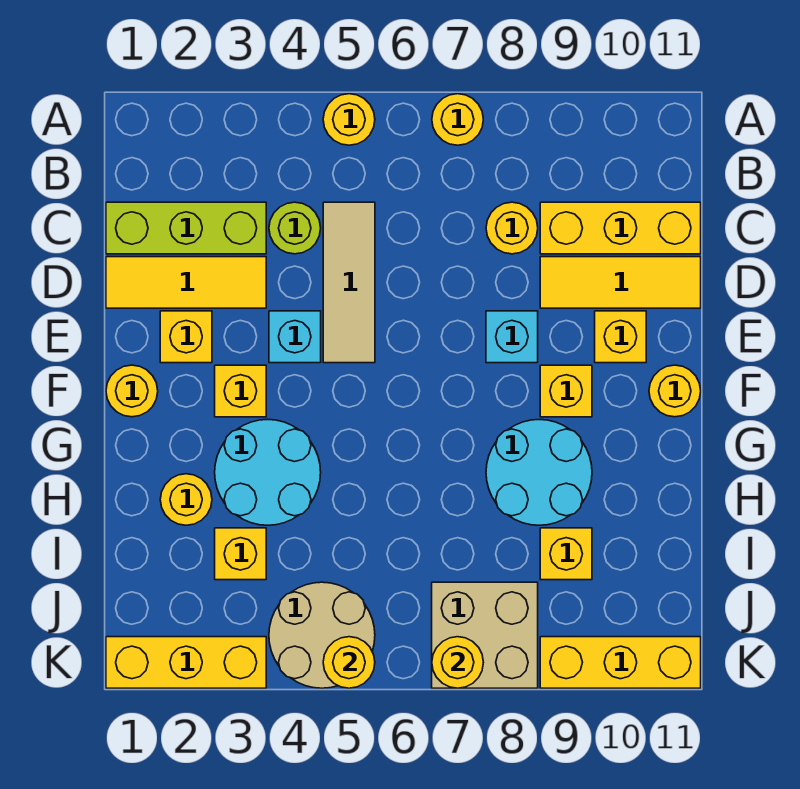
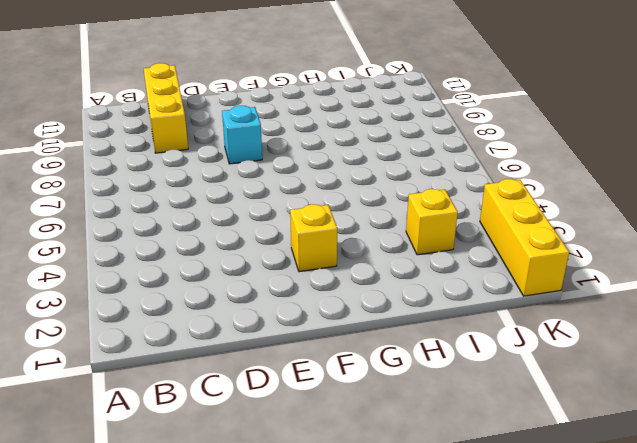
none -> yellow round brick A5 level 1
none -> yellow round brick A7 level 1
none -> lime brick C1:C3 level 1

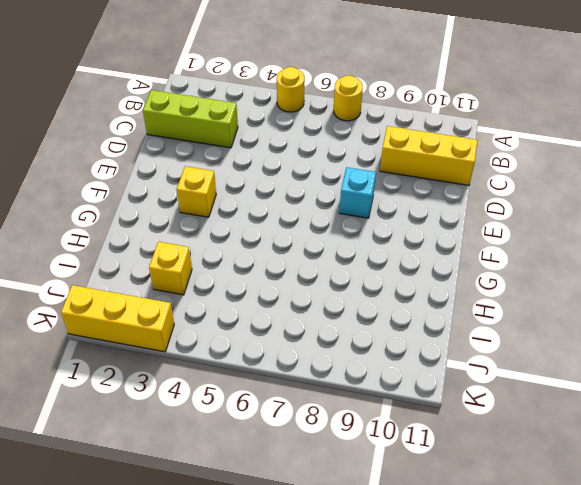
none -> lime round brick C4 level 1
none -> tan tile C5:E5 level 1
none -> yellow round brick C8 level 1

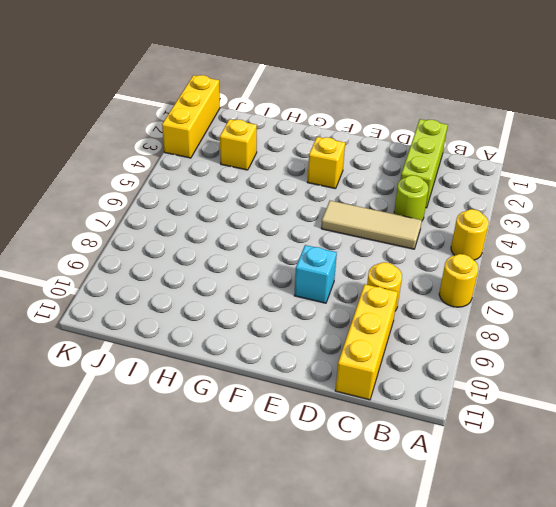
none -> yellow tile D1:D3 level 1
none -> yellow tile D9:D11 level 1
none -> yellow brick E2 level 1

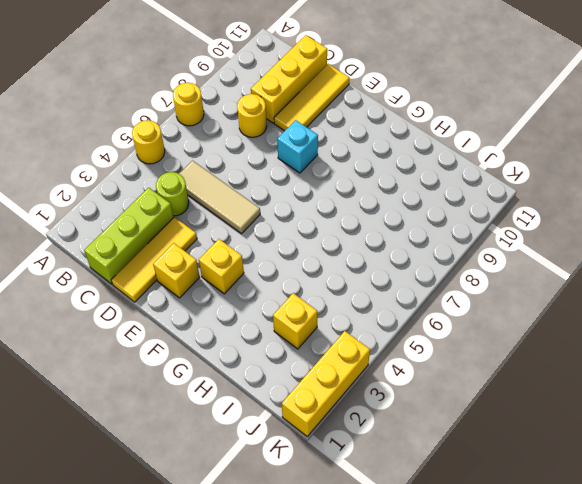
none -> cyan brick E4 level 1
none -> yellow brick E10 level 1
none -> yellow round brick F1 level 1

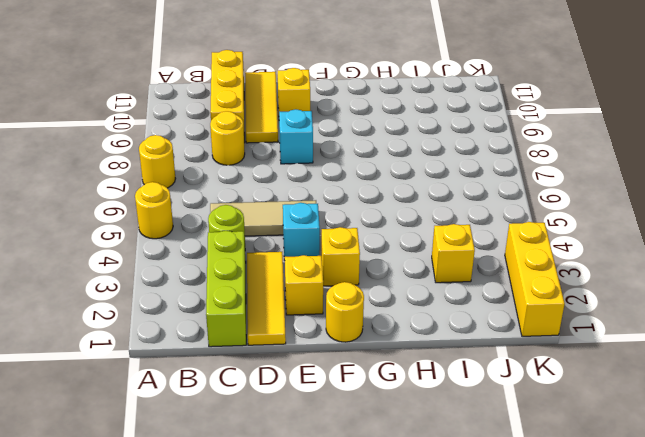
none -> yellow brick F9 level 1
none -> yellow round brick F11 level 1
none -> cyan round brick G3:H4 level 1

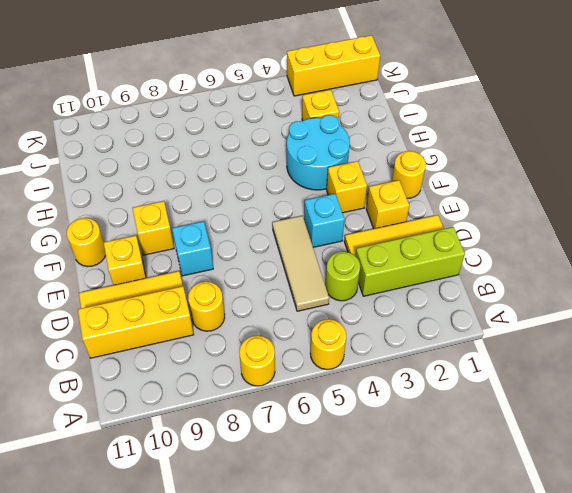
none -> cyan round brick G8:H9 level 1
none -> yellow round brick H2 level 1
none -> yellow brick I9 level 1

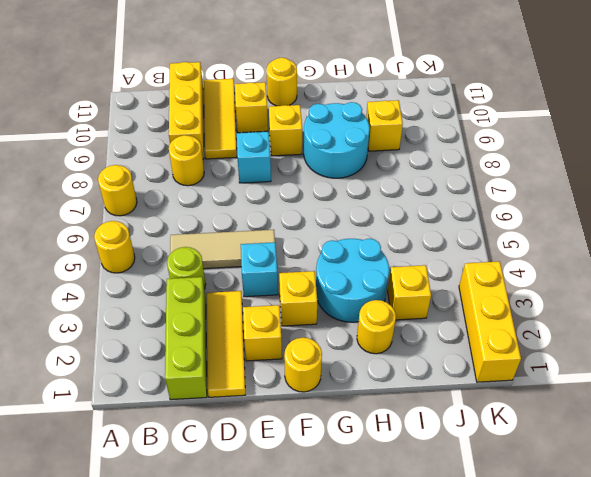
none -> tan round brick J4:K5 level 1
none -> tan brick J7:K8 level 1
none -> yellow brick K9:K11 level 1

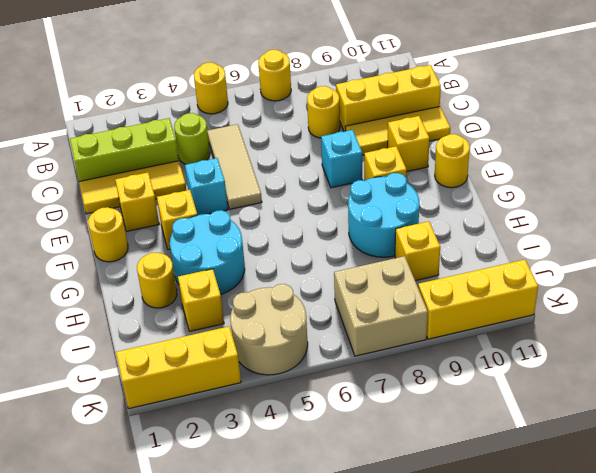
none -> yellow round brick K5 level 2
none -> yellow round brick K7 level 2

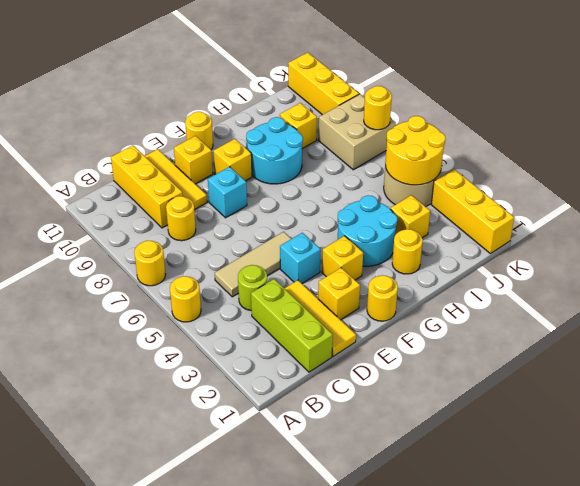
yellow round brick J4:K5 level 2 -> yellow round brick K5 level 2

